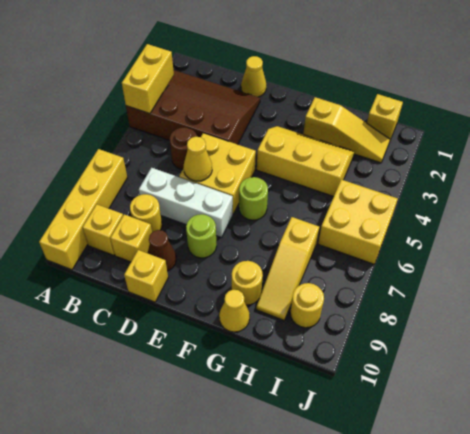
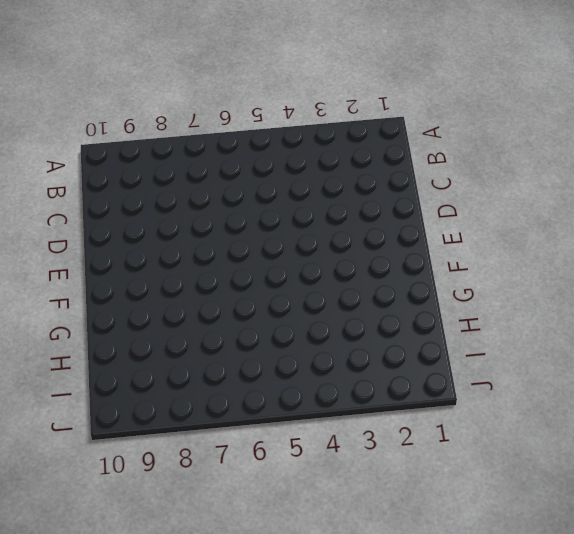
none -> brown slope A2:D4 level 1 top 4
none -> yellow brick A7:A10 level 1
none -> yellow brick B9 level 1

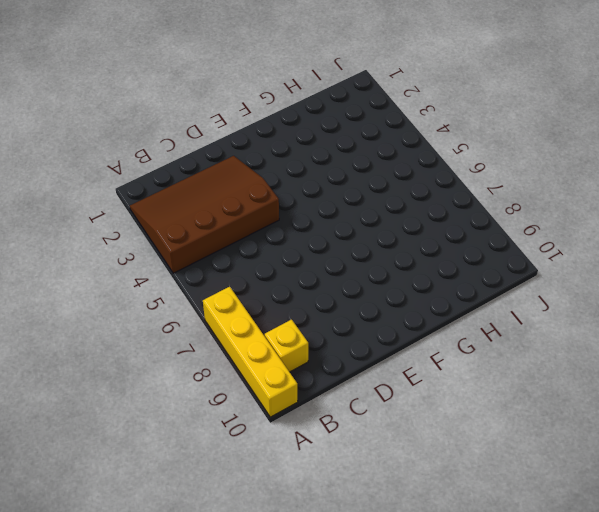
none -> brown round brick C5 level 1
none -> white brick C7:E7 level 1
none -> yellow round brick C8 level 1

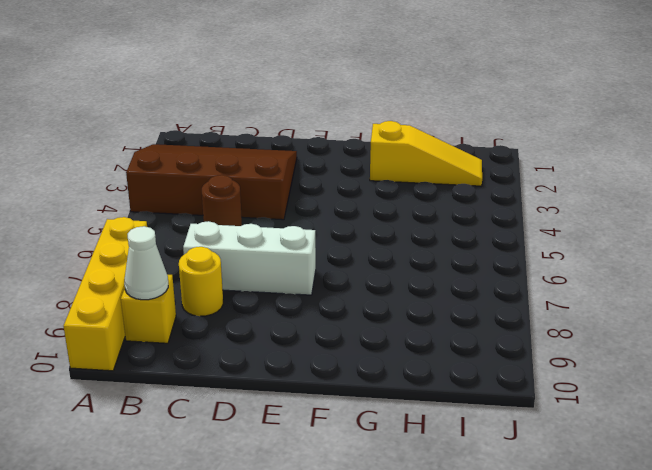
white cone B9 level 2 -> none
none -> yellow brick C9 level 1
none -> yellow cone D1 level 1
none -> yellow brick D5:E6 level 1

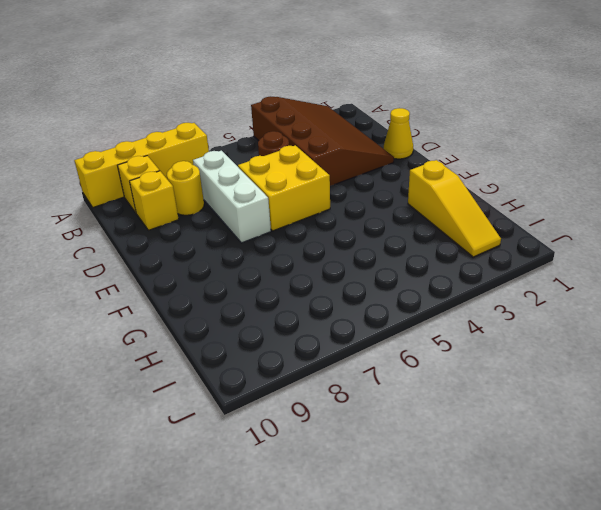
none -> brown cone D9 level 1
none -> yellow brick D10 level 1
none -> lime round brick E8 level 1

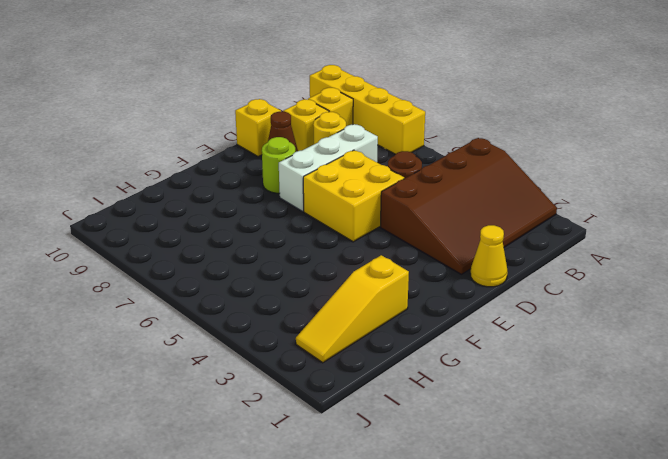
none -> yellow slope F3:H4 level 1 top 4
none -> lime round brick F6 level 1
none -> yellow round brick G9 level 1

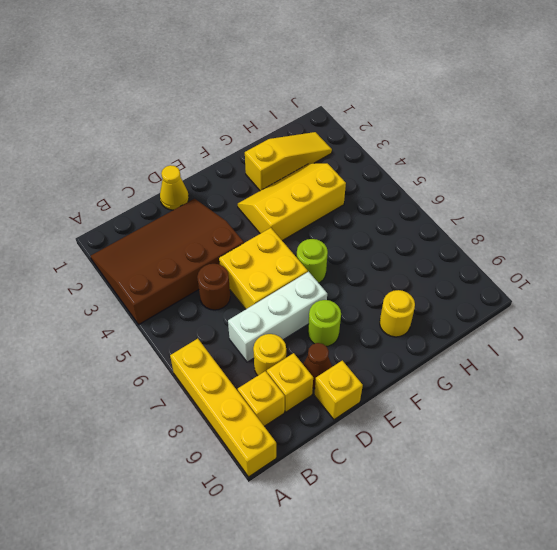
none -> yellow cone G10 level 1
none -> yellow slope H7:H9 level 1 top 7
none -> yellow brick I1 level 1

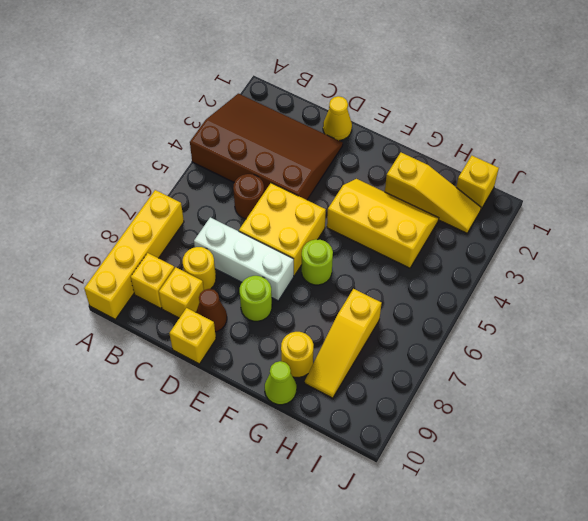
lime cone G10 level 1 -> yellow cone G10 level 1
none -> yellow brick I5:J6 level 1
none -> yellow round brick I9 level 1
none -> yellow brick A3:A4 level 2

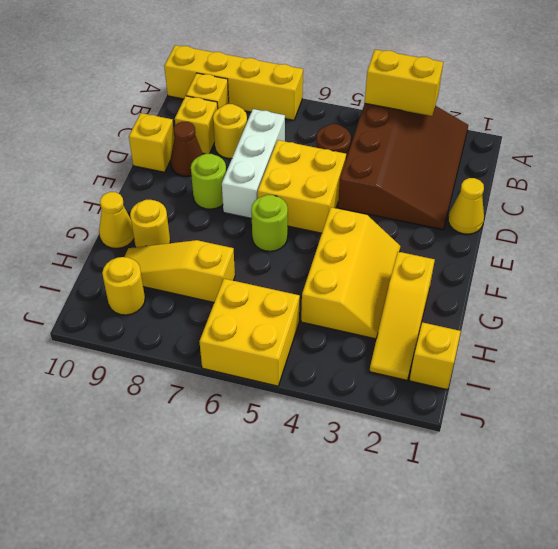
none -> yellow cone D6 level 2

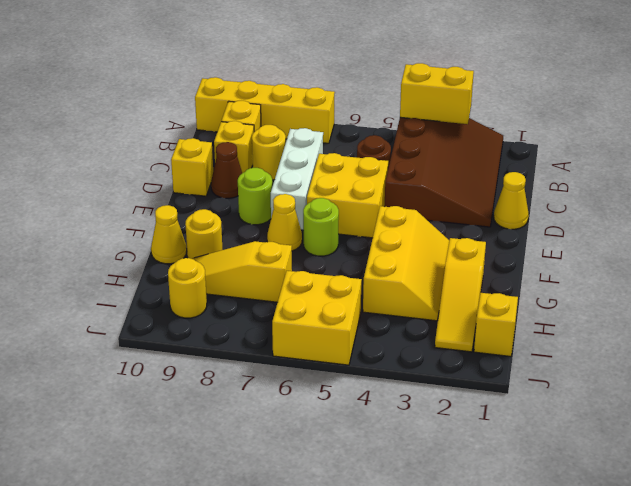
yellow cone F7 level 1 -> yellow cone D6 level 2

